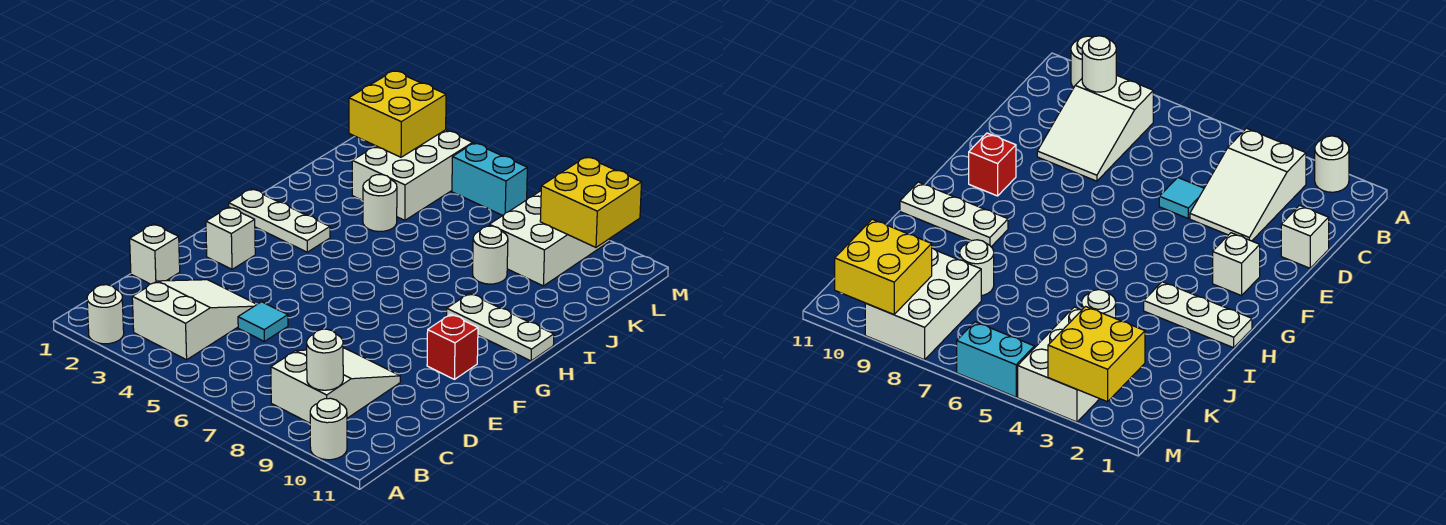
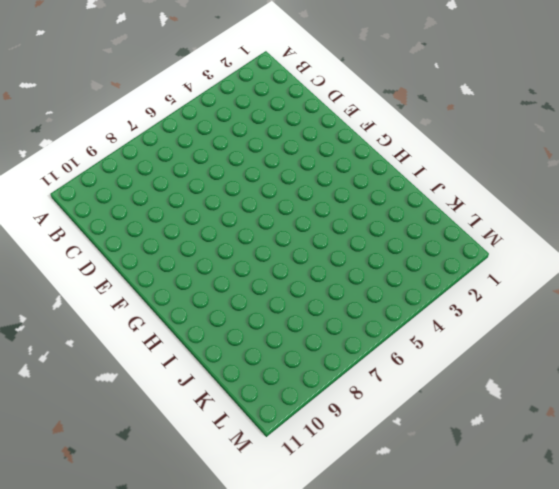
none -> white round brick A2 level 1
none -> white round brick A10 level 1
none -> white slope B3:D4 level 1 top B

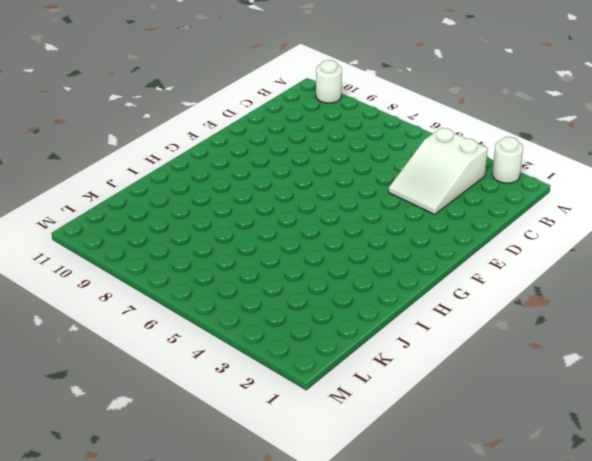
none -> white slope B8:D9 level 1 top B
none -> white brick D1 level 1
none -> cyan tile D5 level 1

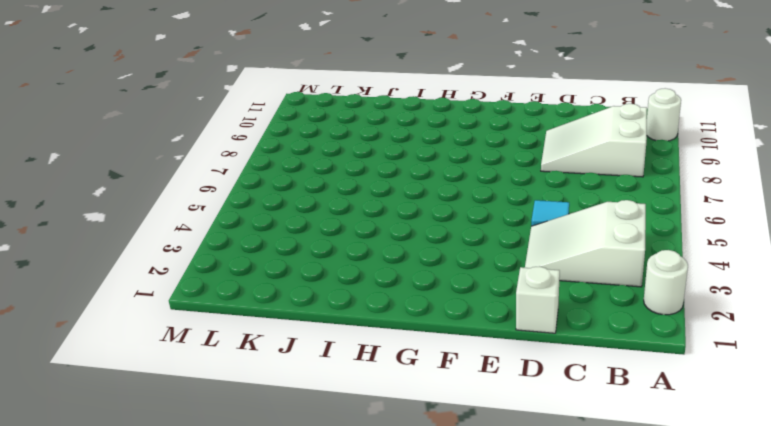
none -> white brick F2 level 1
none -> red brick F10 level 1
none -> white plate H1:H3 level 1

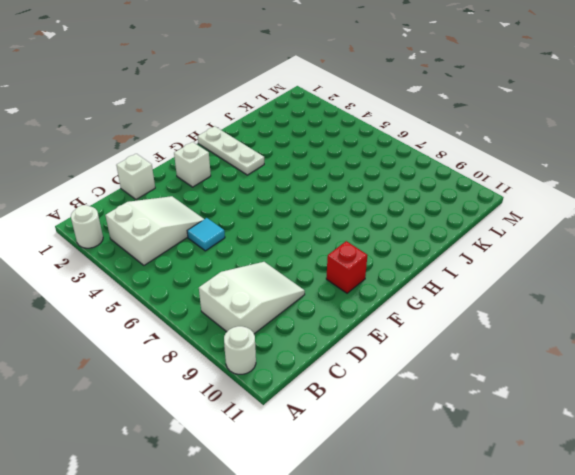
none -> white plate H9:H11 level 1
none -> white round brick J4 level 1
none -> white round brick J8 level 1

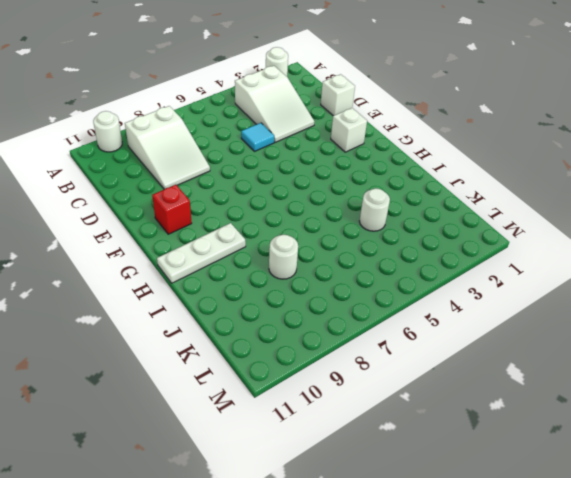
none -> white plate H1:H3 level 1
none -> white brick K3:M4 level 1
none -> white brick K8:M9 level 1

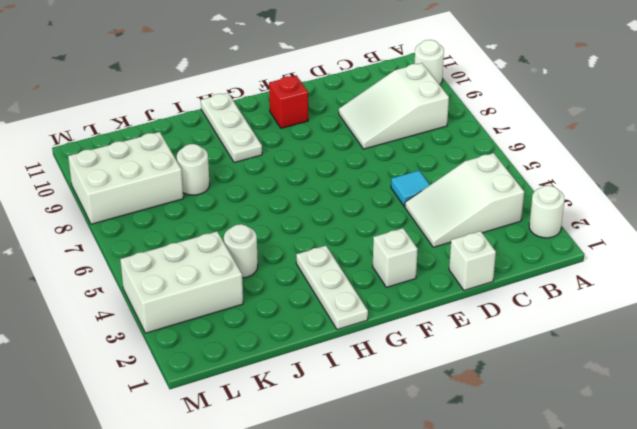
none -> cyan brick M5:M6 level 1
none -> white round brick B9 level 2
none -> yellow brick L2:M3 level 2

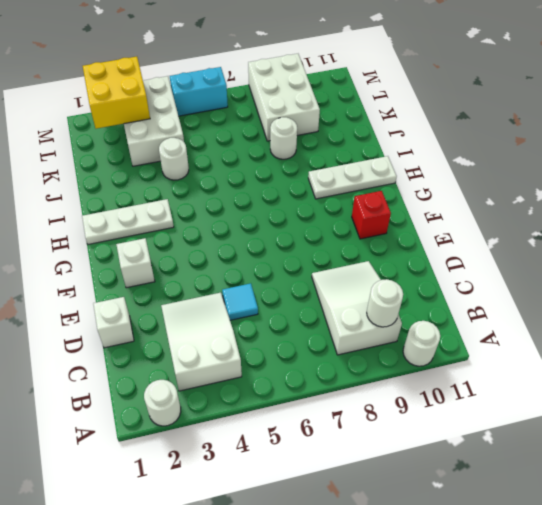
none -> yellow brick L9:M10 level 2

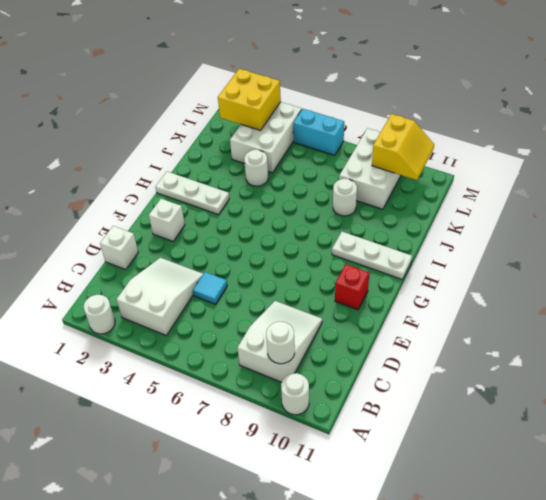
yellow slope L9:M10 level 2 top 9 -> yellow brick L9:M10 level 2

